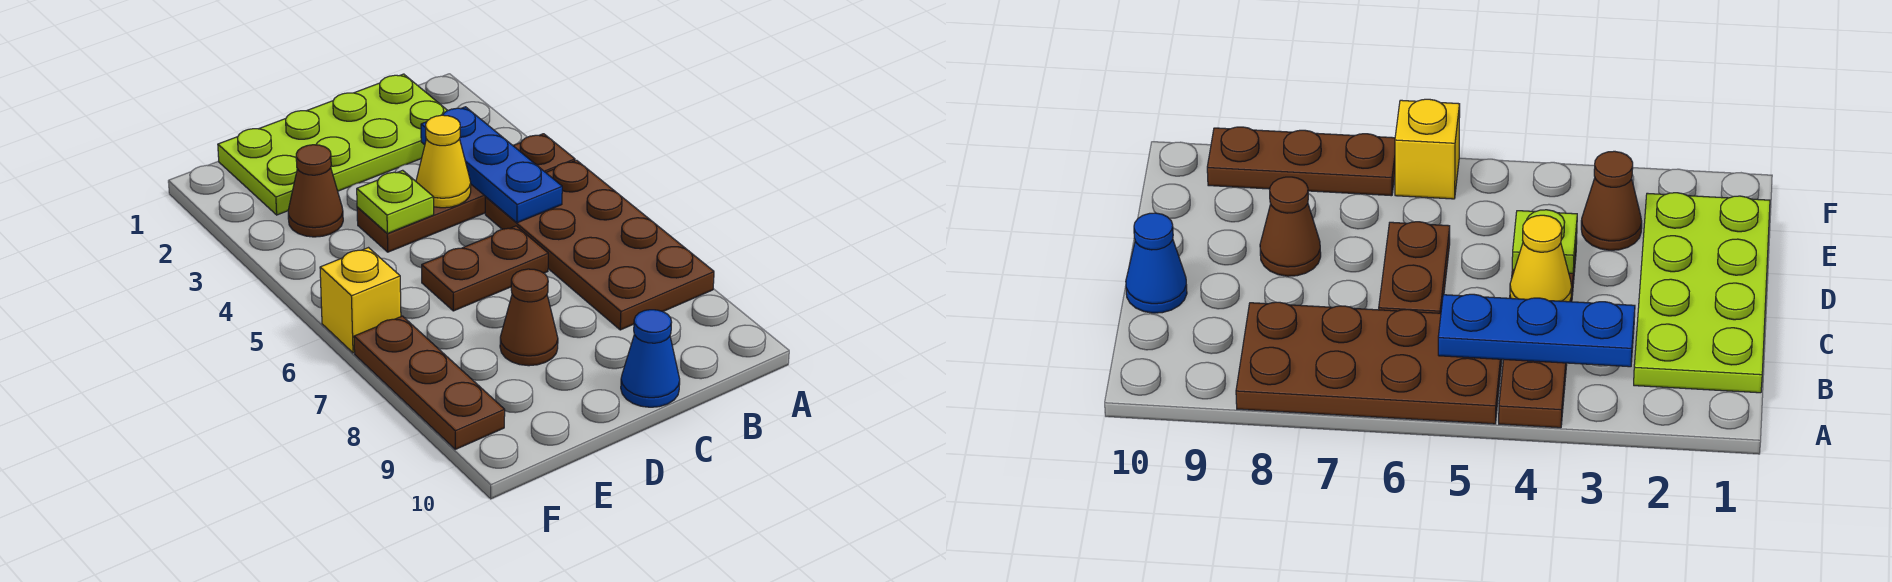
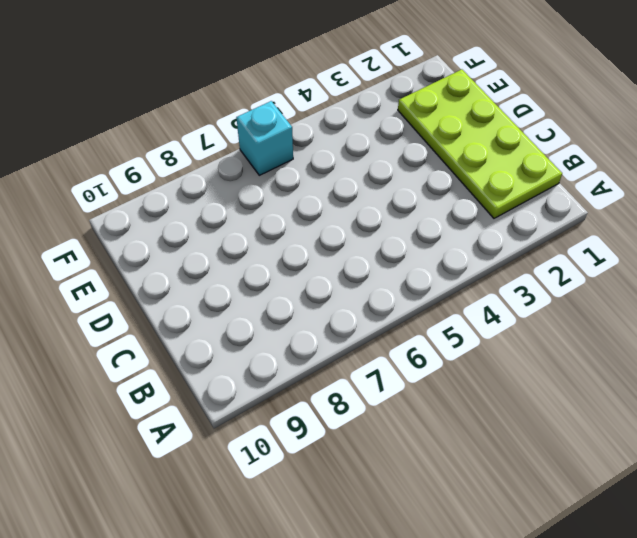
cyan brick F6 level 1 -> yellow brick F6 level 1
none -> brown plate A4:D4 level 1
none -> brown plate A5:B8 level 1
none -> brown plate C6:D6 level 1

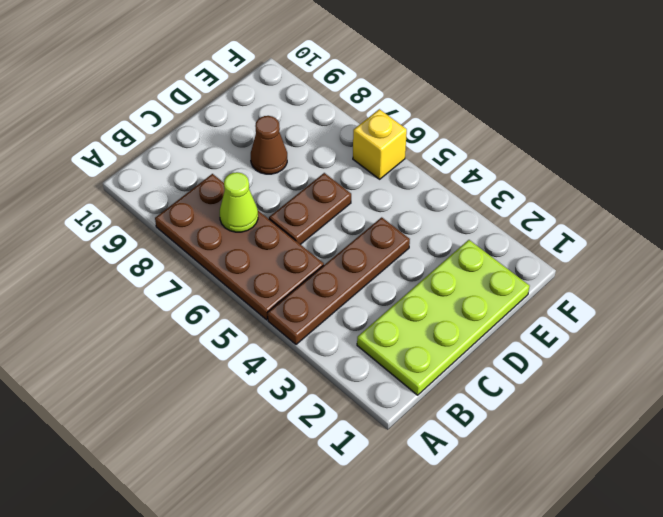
lime cone B7 level 2 -> none
none -> blue cone C10 level 1
none -> brown cone E3 level 1
none -> brown plate F7:F9 level 1

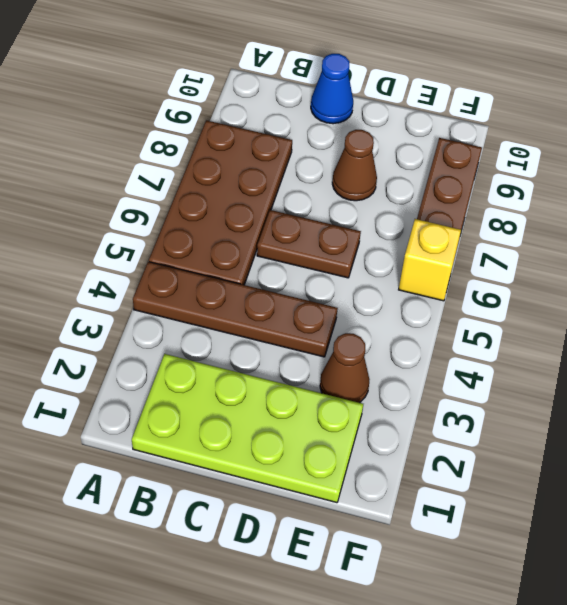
none -> blue plate B3:B5 level 2
none -> yellow cone C4 level 2
none -> lime plate D4 level 2

